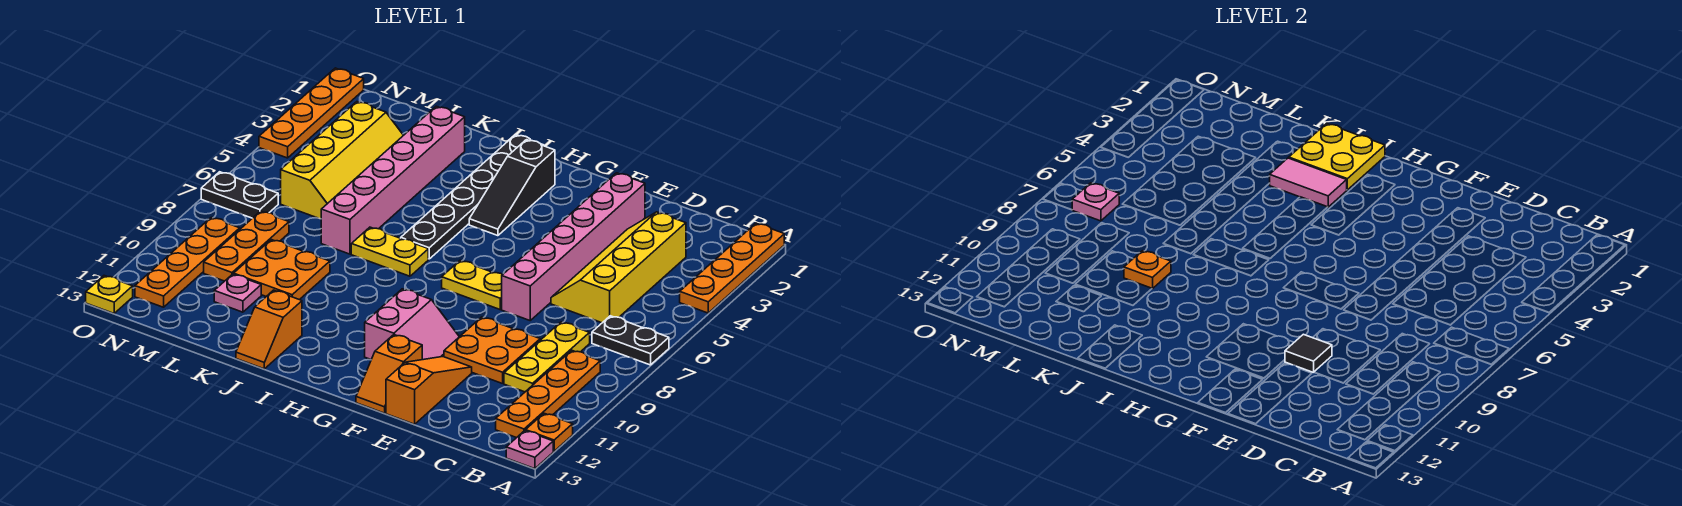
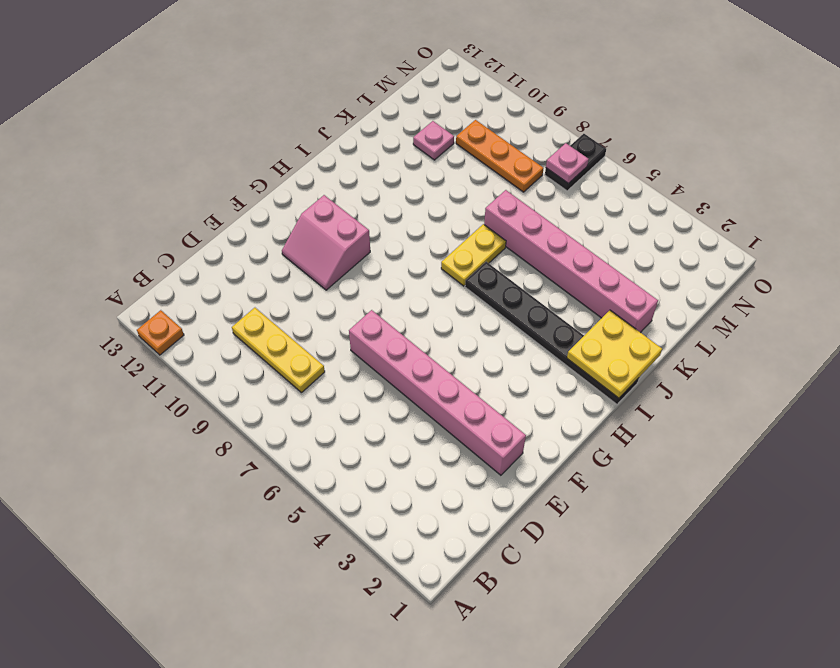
none -> orange plate A1:A4 level 1
none -> black plate A7:B7 level 1
none -> pink plate A13 level 1
none -> orange plate B9:B12 level 1

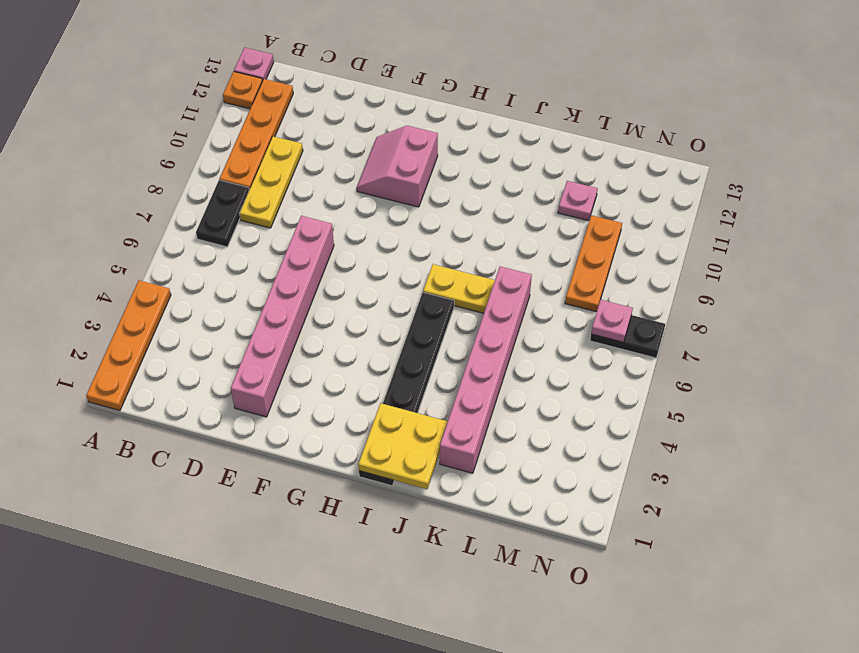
black plate B7:B8 level 1 -> black plate A7:B7 level 1
none -> yellow slope C3:D6 level 1 top C
none -> orange plate D9:E10 level 1
none -> orange slope E11:E13 level 1 top 13
none -> yellow plate F7:G7 level 1

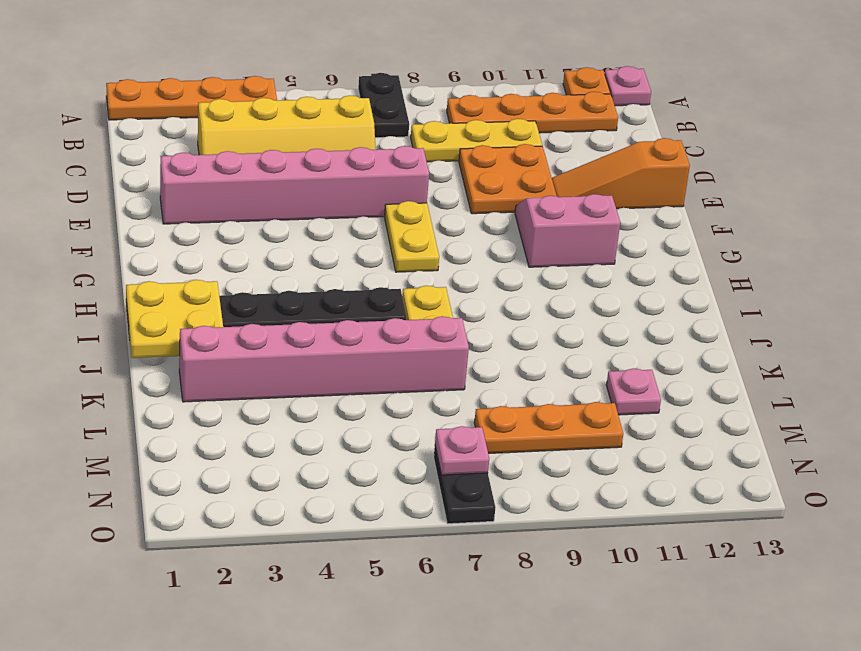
none -> orange slope F12:F13 level 1 top 12
none -> black slope H2:H4 level 1 top 2
none -> orange slope J12:J13 level 1 top 12
none -> orange plate K9:L10 level 1

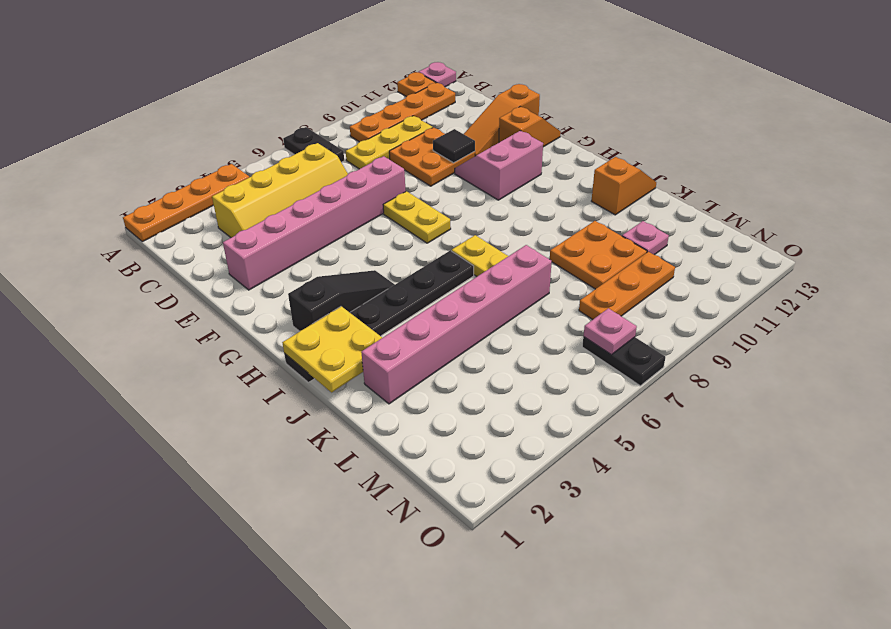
none -> yellow slope L3:M6 level 1 top M
none -> orange plate N9:N12 level 1
none -> orange plate O1:O4 level 1
none -> yellow plate O13 level 1

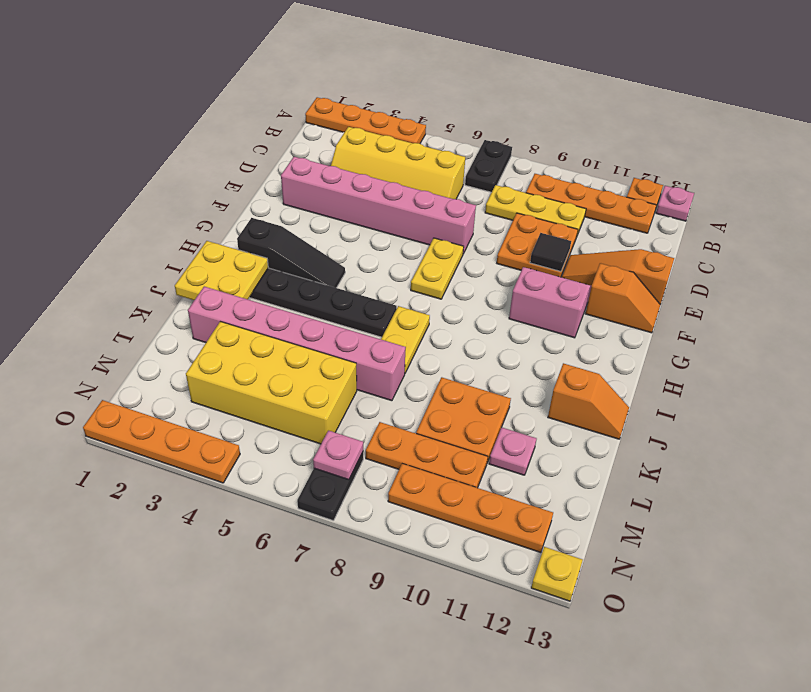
yellow brick L3:M6 level 1 -> yellow slope L3:M6 level 1 top M
none -> pink tile I3:J3 level 2
none -> orange plate K9 level 2

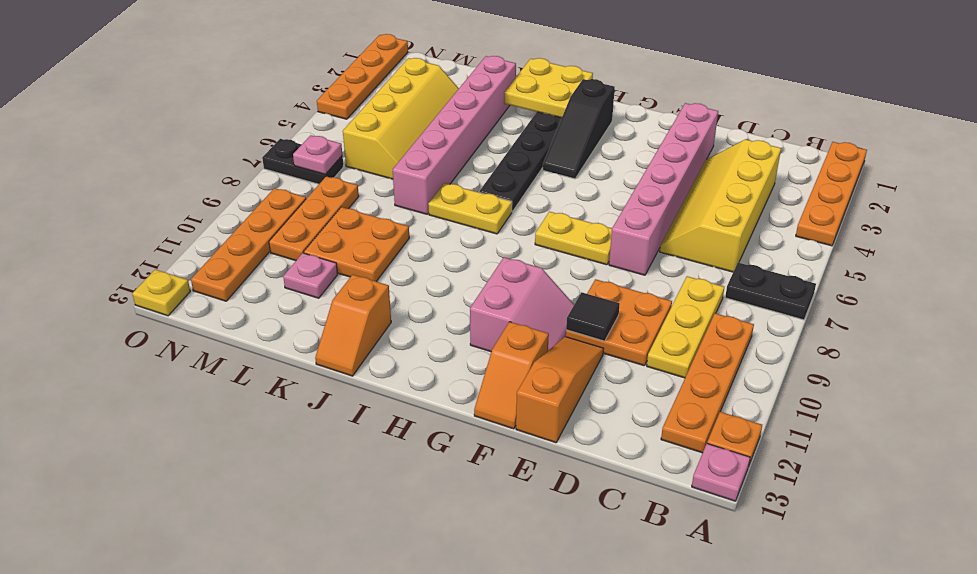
none -> pink tile I3:J3 level 2
none -> orange plate K9 level 2

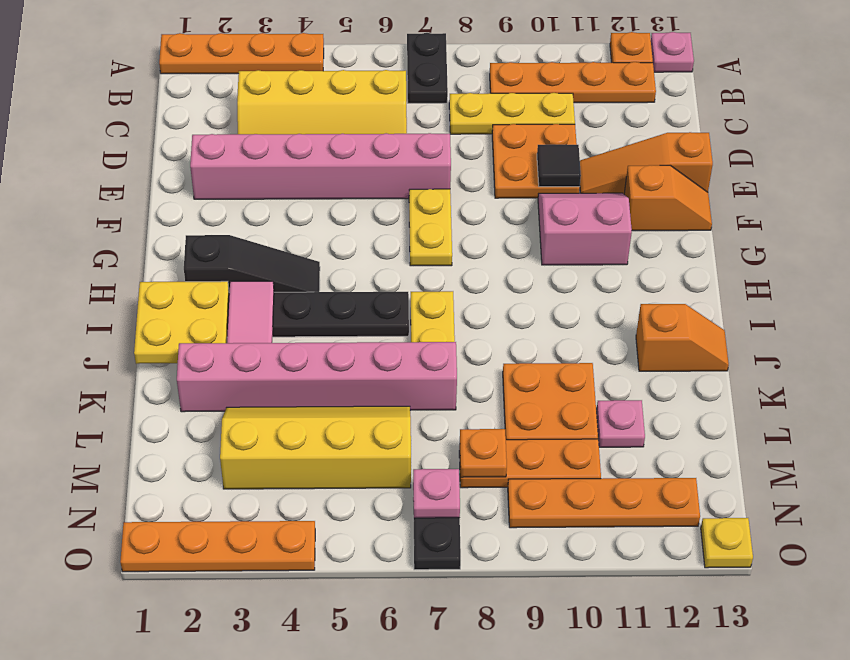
orange plate M8 level 2 -> orange plate K9 level 2

